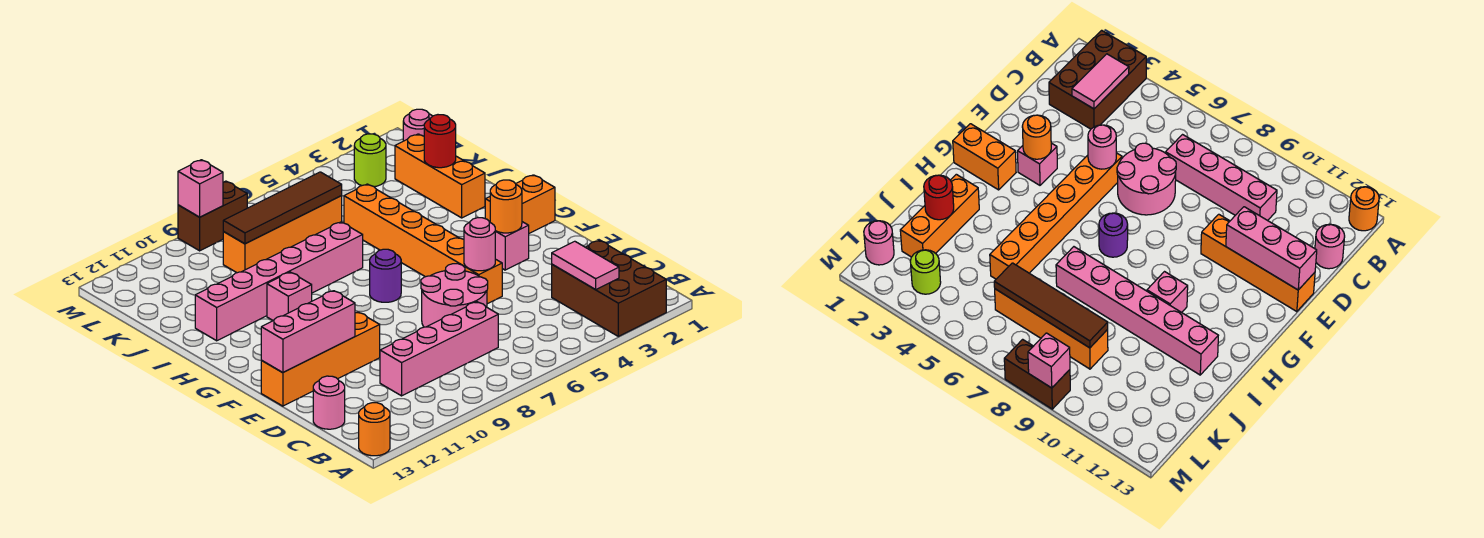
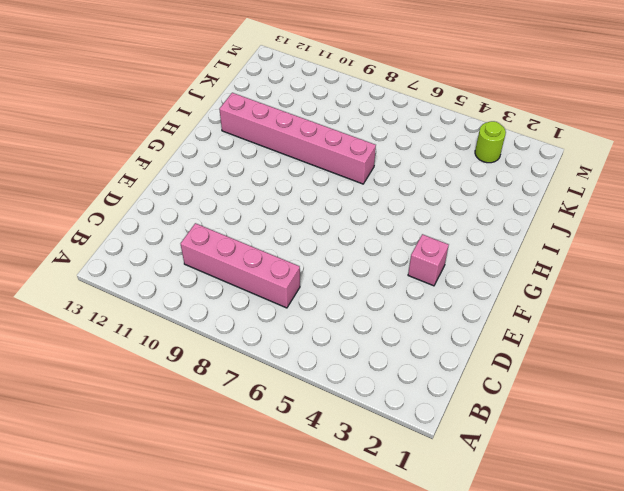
none -> brown brick A2:C3 level 1
none -> orange round brick A13 level 1
none -> pink round brick C13 level 1

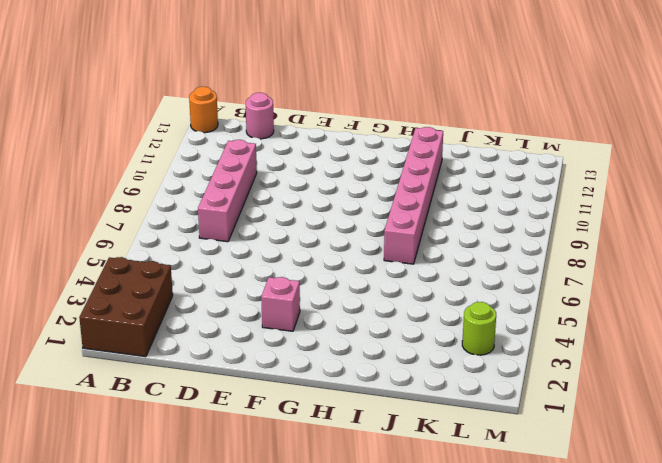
brown brick A1:B3 level 1 -> brown brick A2:C3 level 1
none -> pink round brick D6:E7 level 1
none -> orange brick E5:J5 level 1
none -> orange brick E10:E13 level 1

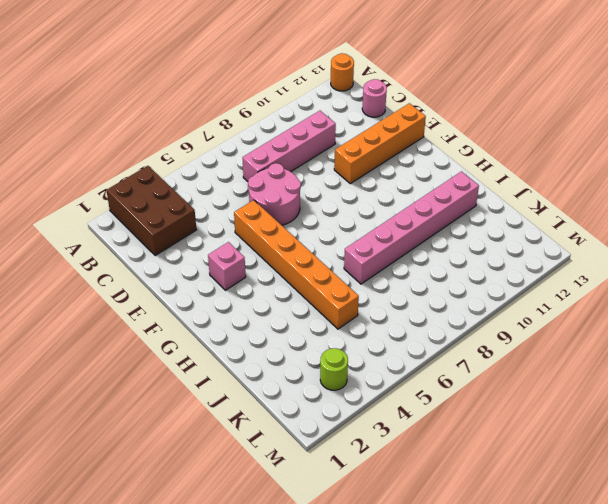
none -> orange brick G1:G2 level 1
none -> purple round brick G7 level 1
none -> pink brick H10 level 1

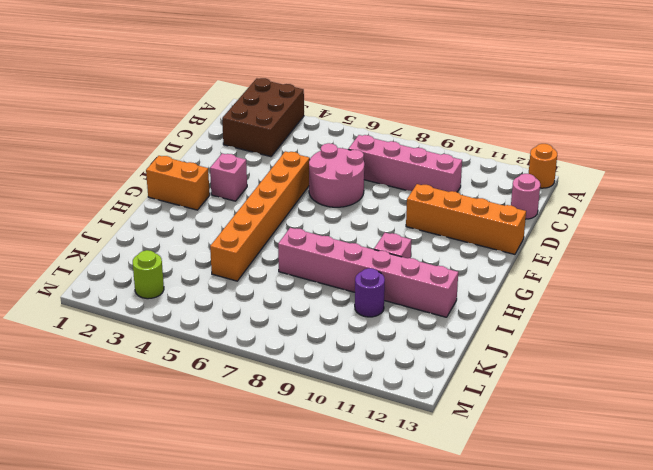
purple round brick J10 level 1 -> purple round brick G7 level 1
none -> orange brick I2:K2 level 1
none -> orange brick K6:K9 level 1
none -> pink round brick L1 level 1

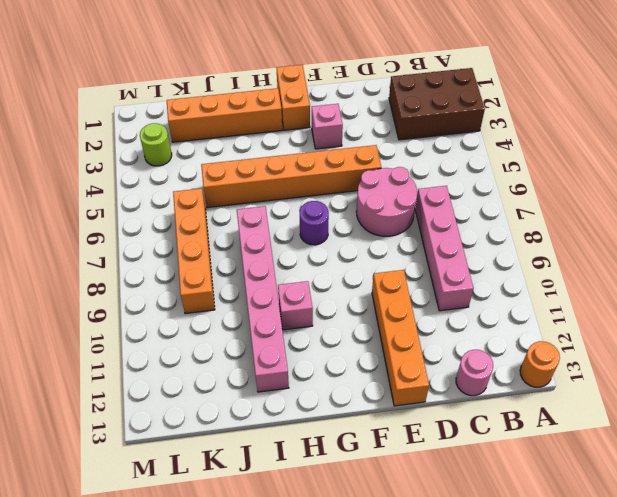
orange brick H2:K2 level 1 -> orange brick I2:K2 level 1
none -> pink round brick L1 level 1
none -> brown brick M8:M9 level 1
none -> pink tile B3:C3 level 2

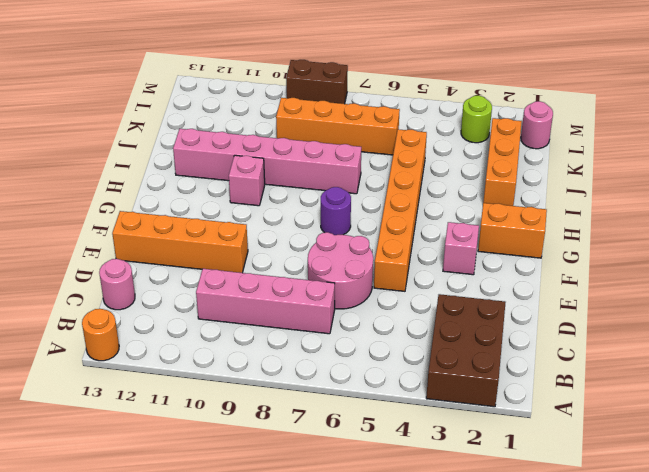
none -> pink tile B3:C3 level 2
none -> pink round brick E5 level 2
none -> pink brick E11:E13 level 2

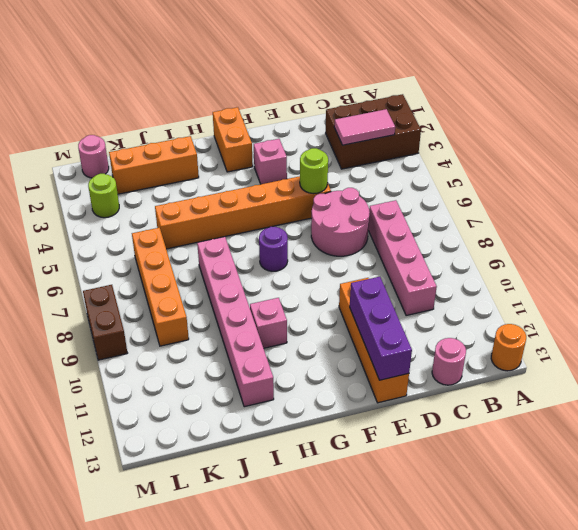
lime round brick E5 level 2 -> pink round brick E5 level 2
purple brick E11:E13 level 2 -> pink brick E11:E13 level 2
none -> orange round brick F3 level 2
none -> red round brick J2 level 2
none -> brown tile K6:K9 level 2

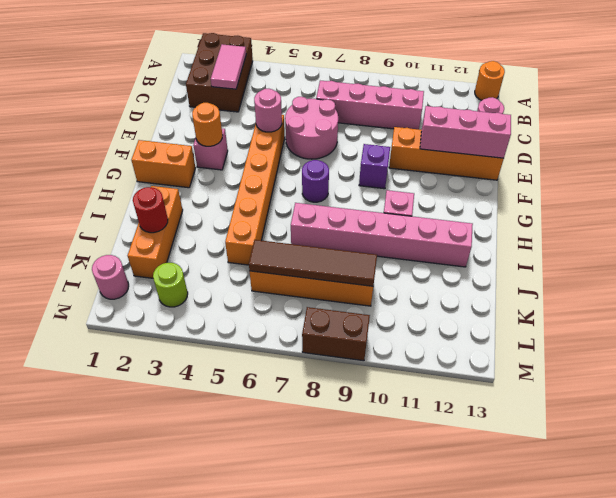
purple brick F9 level 1 -> none
none -> pink brick M9 level 2

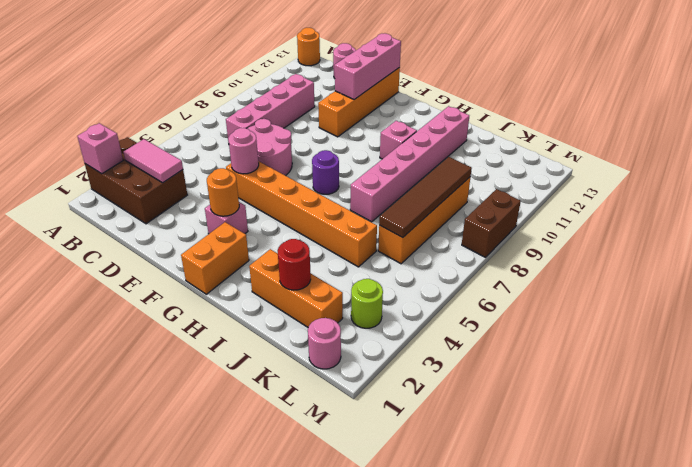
pink brick A2 level 2 -> pink brick M9 level 2

